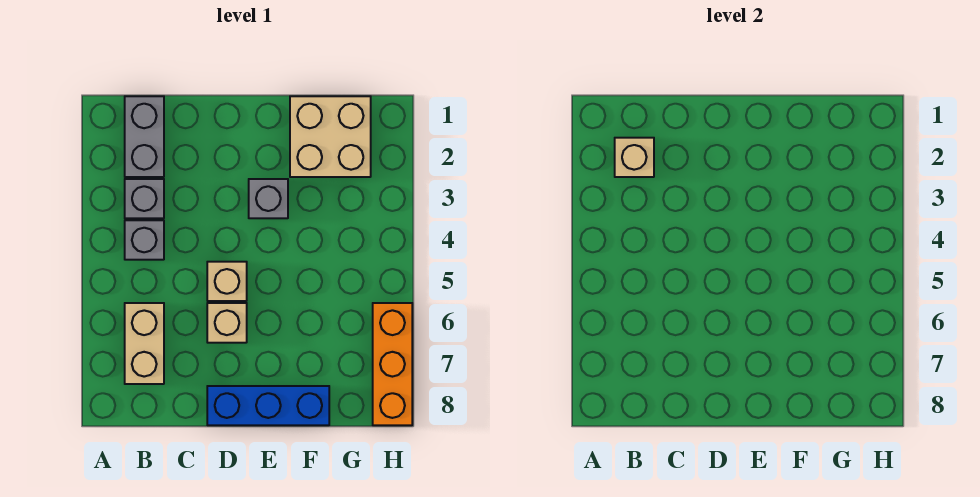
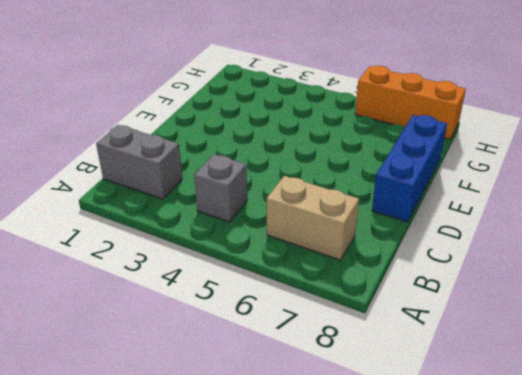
none -> grey brick B3 level 1
none -> tan brick D5 level 1

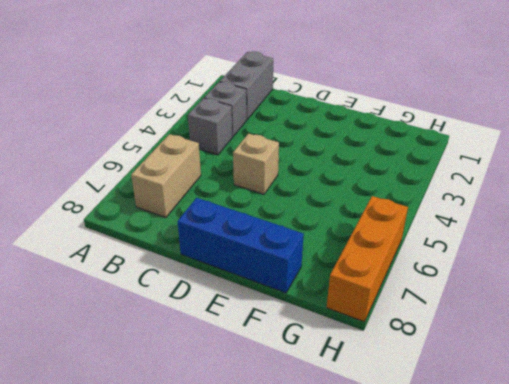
none -> tan brick D6 level 1
none -> grey brick E3 level 1

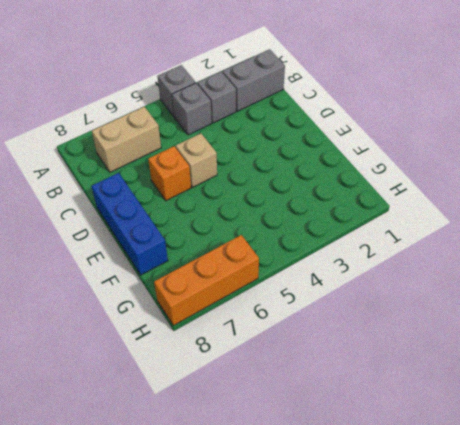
grey brick A4 level 1 -> grey brick E3 level 1
orange brick D6 level 1 -> tan brick D6 level 1
none -> tan brick F1:G2 level 1
none -> tan brick B2 level 2

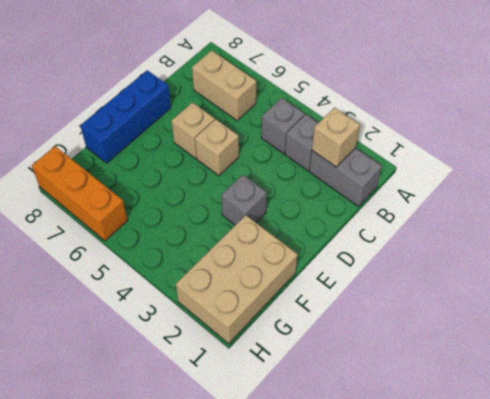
tan brick F1:H2 level 1 -> tan brick F1:G2 level 1

